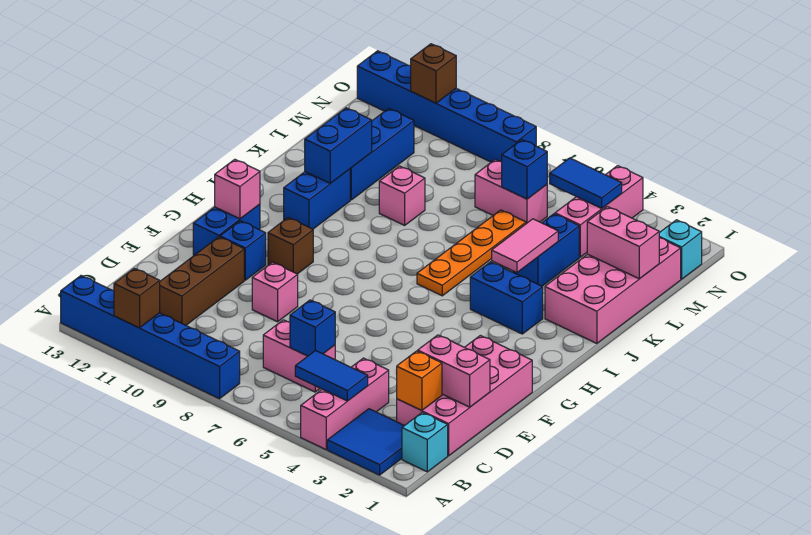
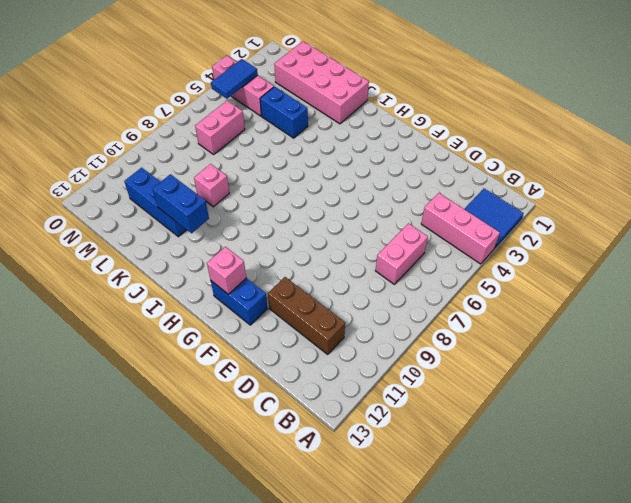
none -> blue brick A8:A13 level 1
none -> cyan brick B1 level 1
none -> pink brick C1:F2 level 1
none -> pink brick E9 level 1

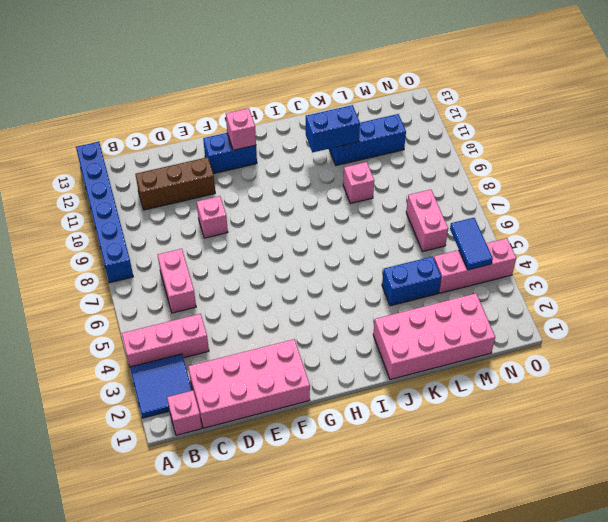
pink brick B1 level 1 -> cyan brick B1 level 1
none -> blue brick F11 level 1
none -> brown brick G10 level 1
none -> blue brick I3:I4 level 1
none -> orange plate I6:L6 level 1

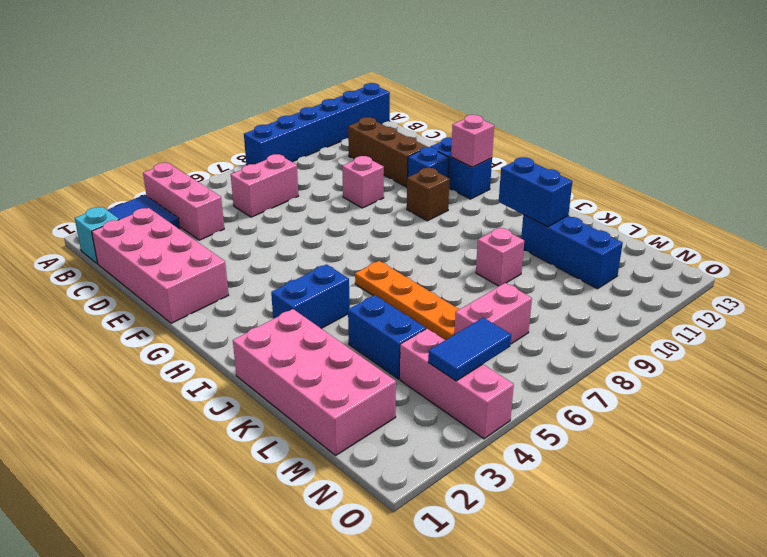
none -> blue brick I11:J11 level 1
none -> cyan brick N1 level 1
none -> blue brick O8:O13 level 1
none -> brown brick A11 level 2

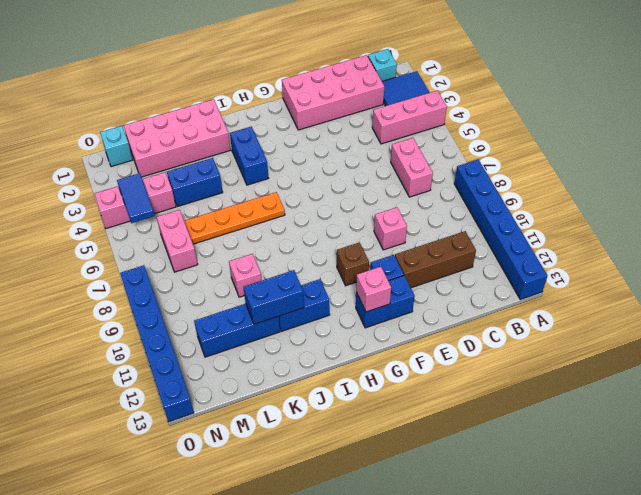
none -> brown brick A11 level 2
none -> blue tile B4:B5 level 2
none -> orange brick C2 level 2
none -> blue brick C6 level 2

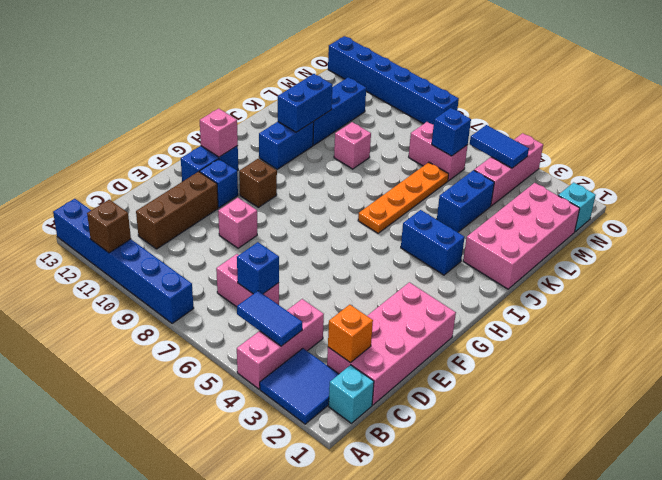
none -> pink brick D1:D2 level 2
none -> pink tile J4:K4 level 2
none -> pink brick L1:L2 level 2
none -> brown brick O11 level 2

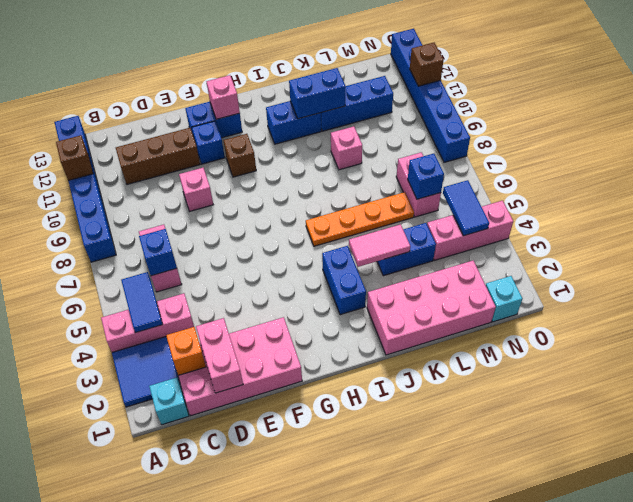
none -> pink brick L1:L2 level 2

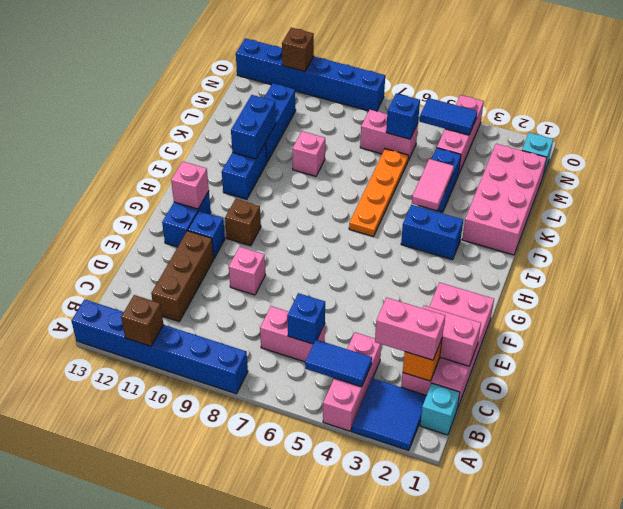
pink brick C2:C3 level 3 -> pink brick L1:L2 level 2

